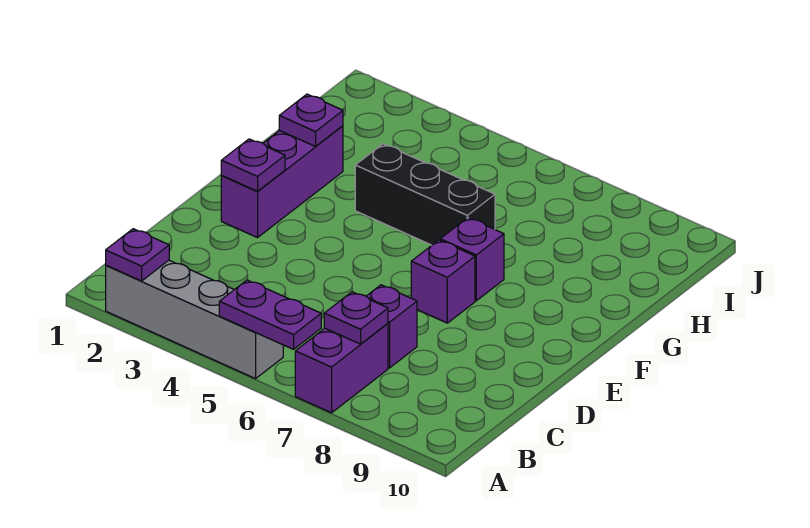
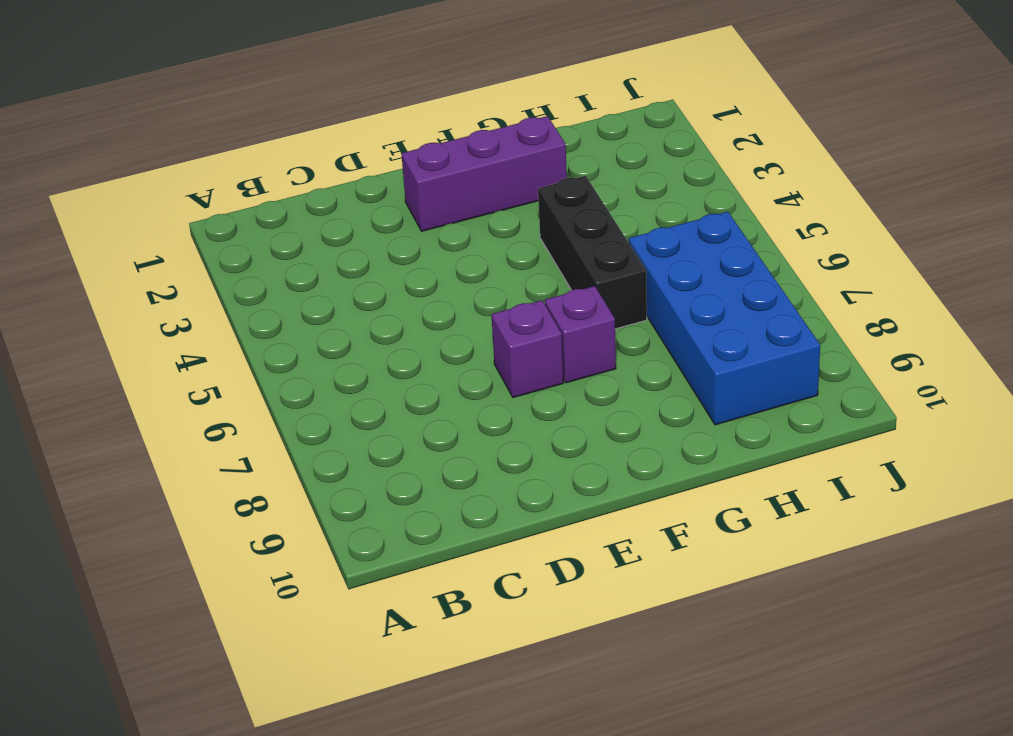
blue brick H6:I9 level 1 -> none
none -> grey brick A2:A5 level 1
none -> purple brick A7:B7 level 1
none -> purple brick C7 level 1

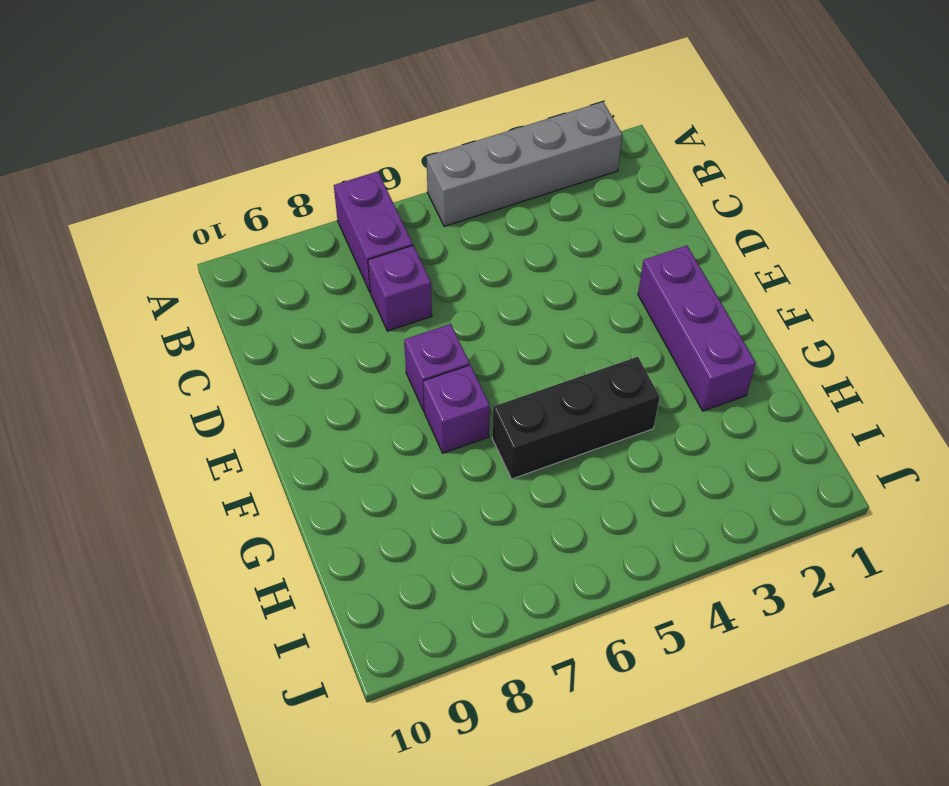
none -> purple plate A2 level 2
none -> purple plate A5:A6 level 2
none -> purple plate B7 level 2

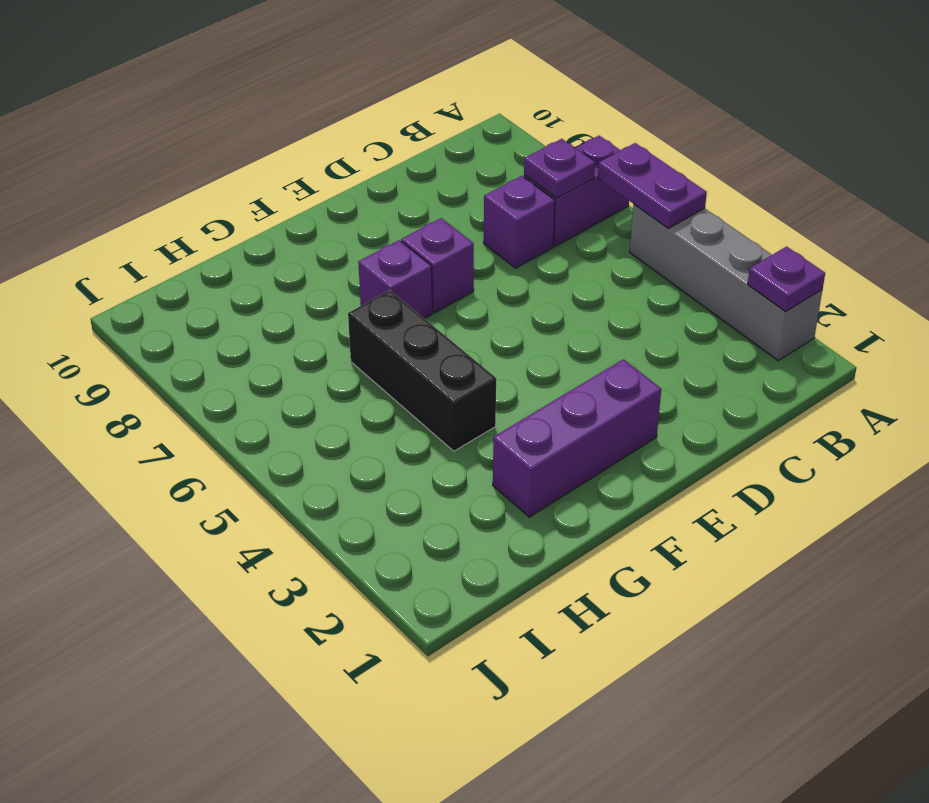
none -> purple plate E2 level 2
none -> purple plate G2 level 2

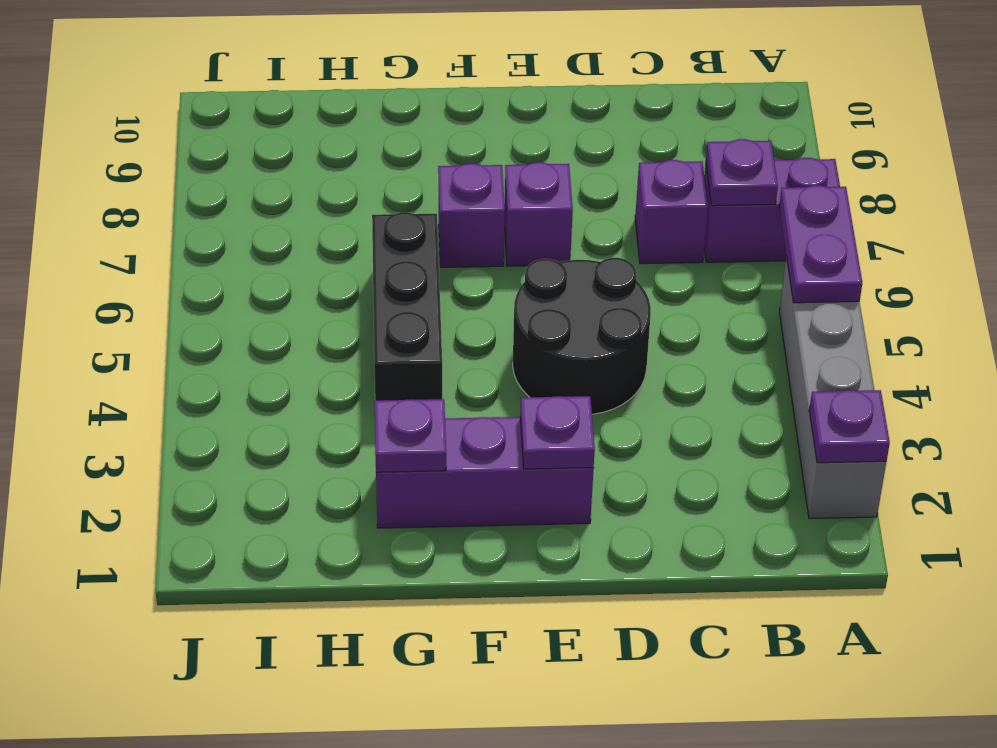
black round brick D4:E5 level 1 -> none

